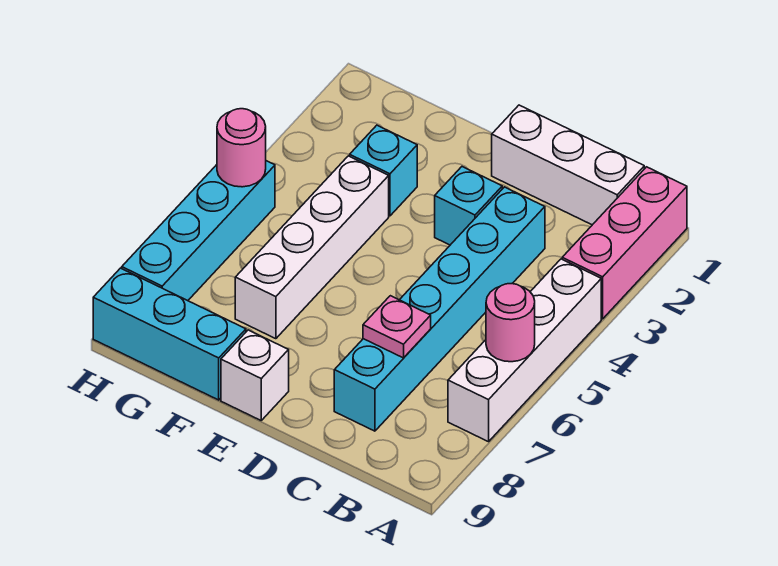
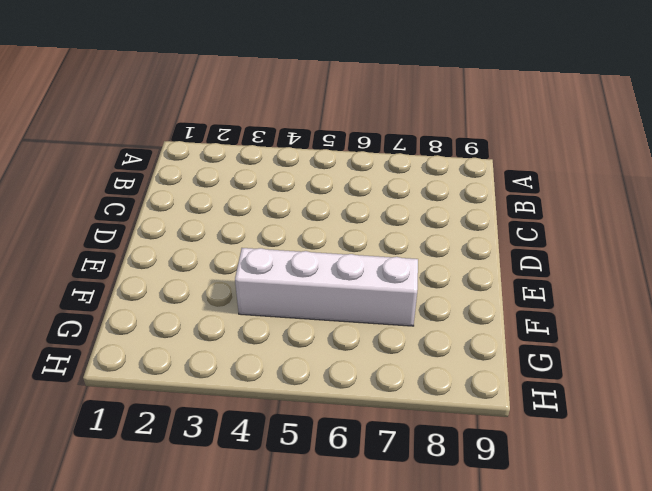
none -> pink brick A1:A3 level 1
none -> white brick A4:A7 level 1
none -> white brick B1:D1 level 1

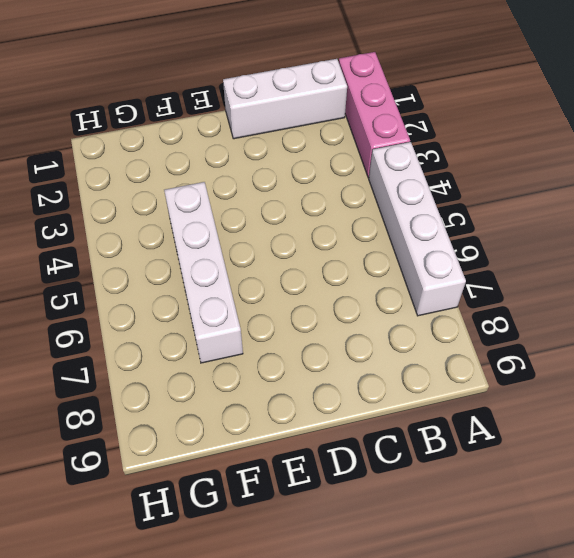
none -> cyan brick C3:C8 level 1
none -> cyan brick D3 level 1
none -> white brick E9 level 1

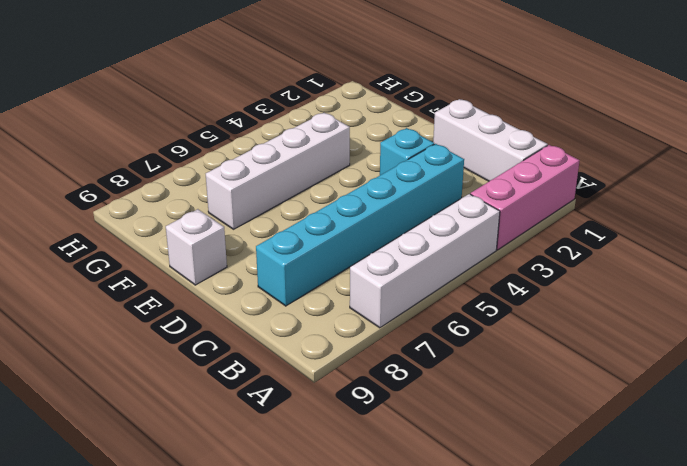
none -> cyan brick F3 level 1
none -> cyan brick F9:H9 level 1
none -> cyan brick H5:H8 level 1

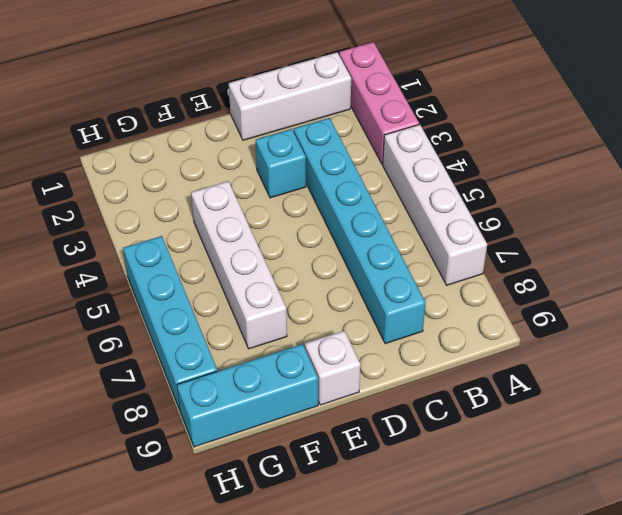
none -> cyan brick F3 level 1
none -> pink round brick A6 level 2
none -> pink plate C7 level 2

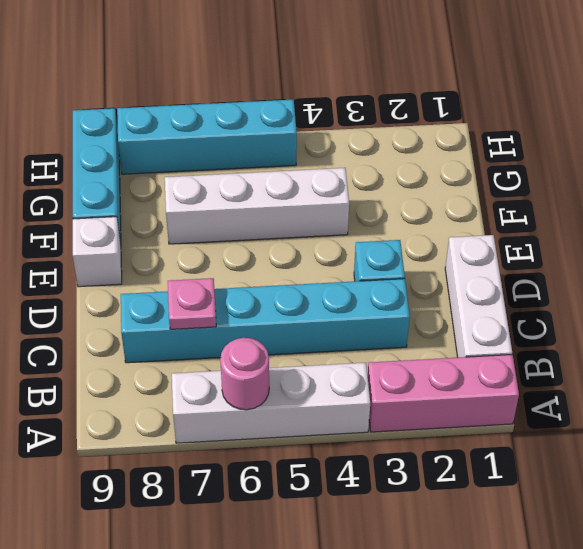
none -> cyan brick F3 level 1
none -> pink round brick H5 level 2

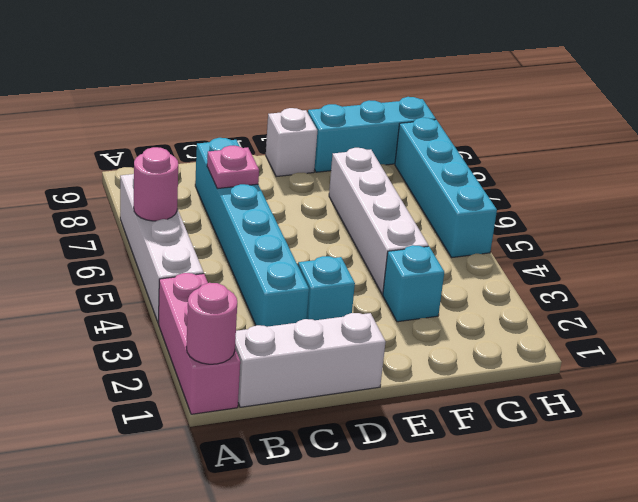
pink round brick A1 level 2 -> pink round brick H5 level 2

